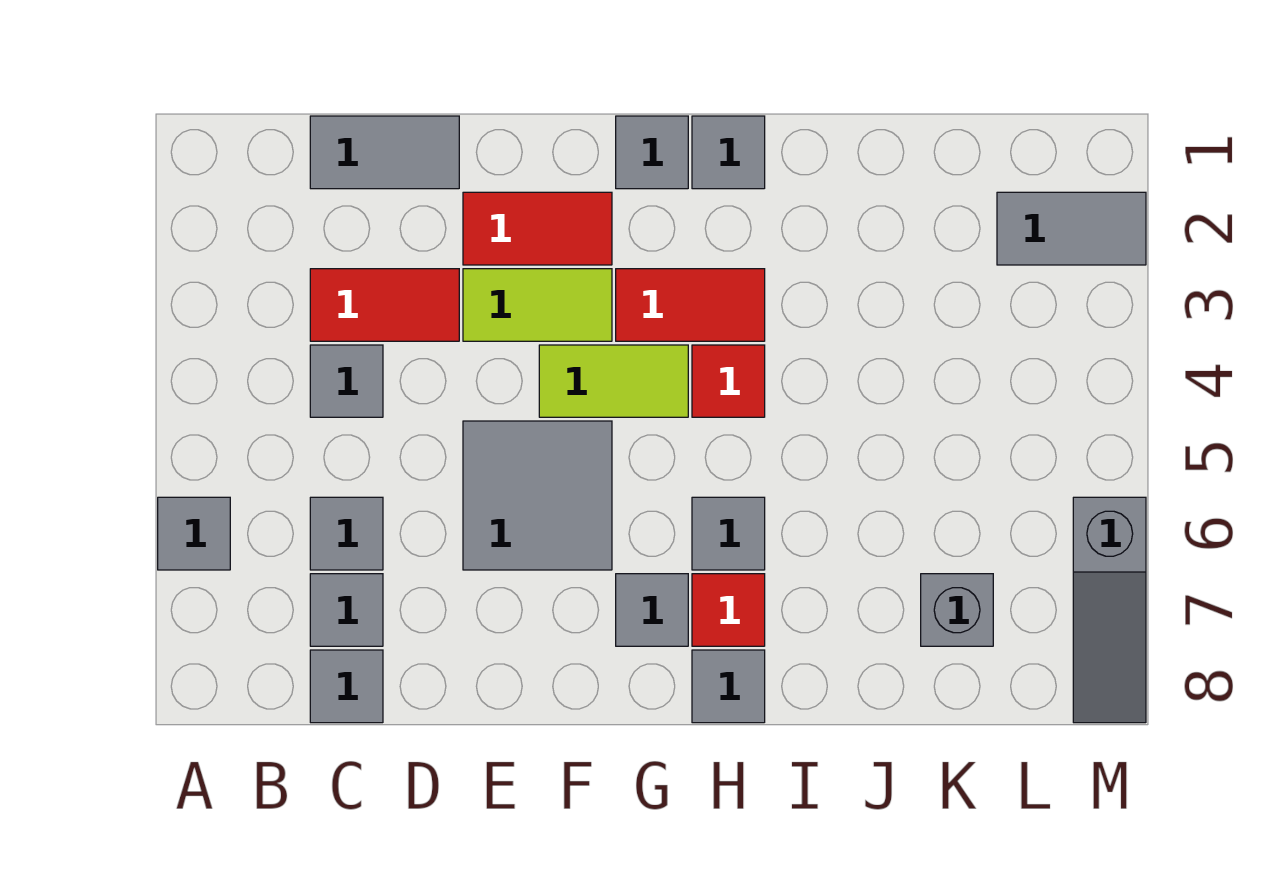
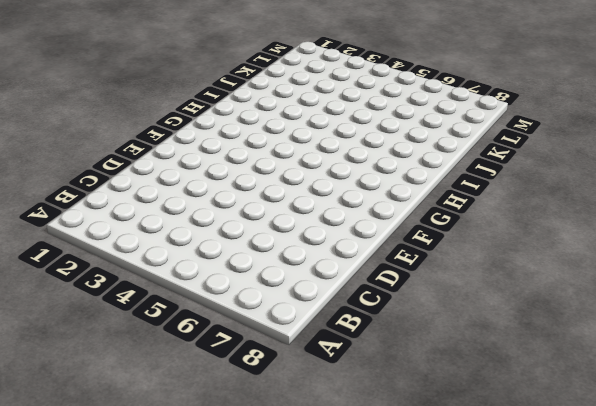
none -> grey tile A6 level 1
none -> grey tile C1:D1 level 1
none -> red tile C3:D3 level 1

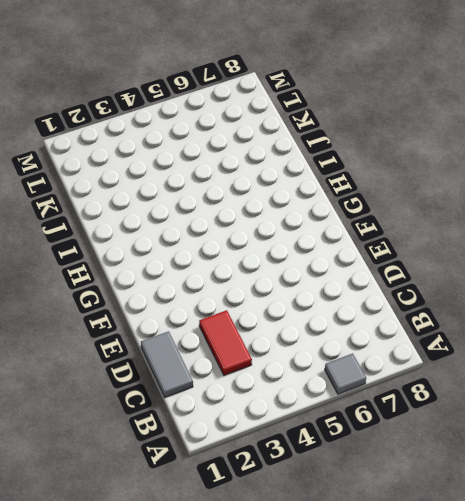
none -> grey tile C4 level 1
none -> grey tile C6 level 1
none -> grey tile C7 level 1

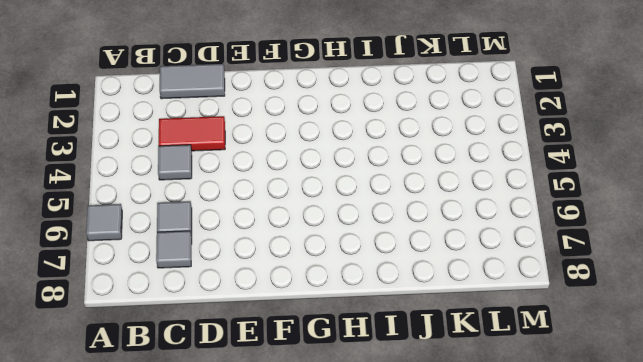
none -> grey tile C8 level 1
none -> red tile E2:F2 level 1
none -> lime tile E3:F3 level 1

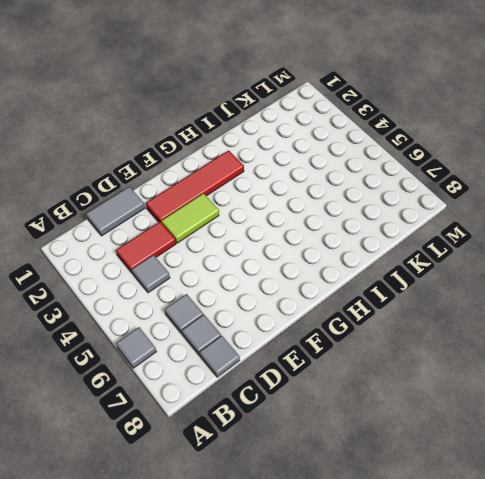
red tile E2:H2 level 1 -> red tile E2:F2 level 1
none -> grey tile E5:F6 level 1
none -> lime tile F4:G4 level 1
none -> grey tile G1 level 1

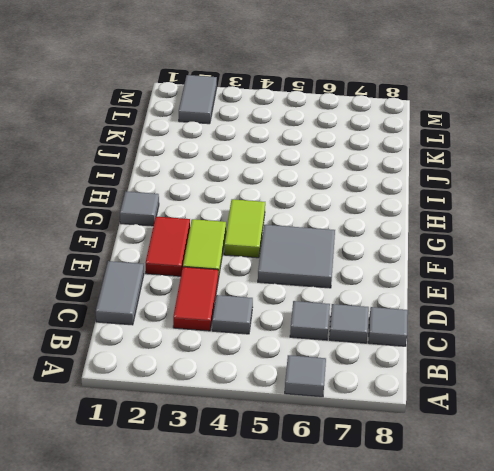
none -> red tile G3:H3 level 1
none -> grey tile G7 level 1
none -> grey tile H1 level 1

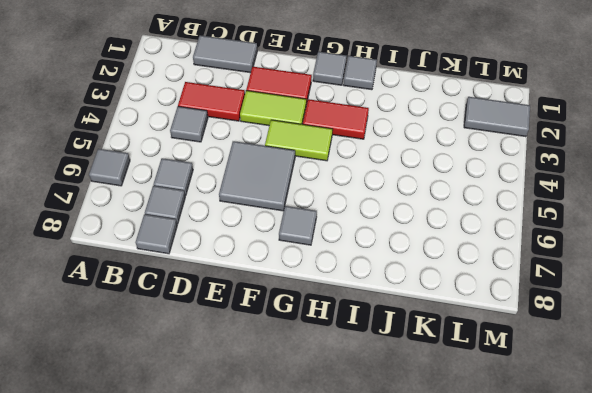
none -> red tile H4 level 1
none -> grey tile H6 level 1
none -> red tile H7 level 1

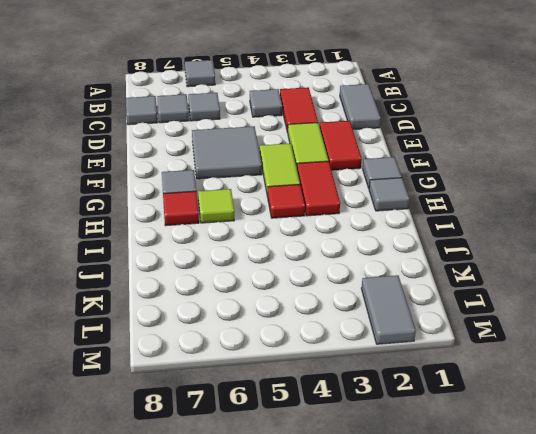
lime tile H6 level 1 -> grey tile H6 level 1
none -> grey tile H8 level 1
none -> grey brick K7 level 1
none -> grey slope M6:M8 level 1 top 6

